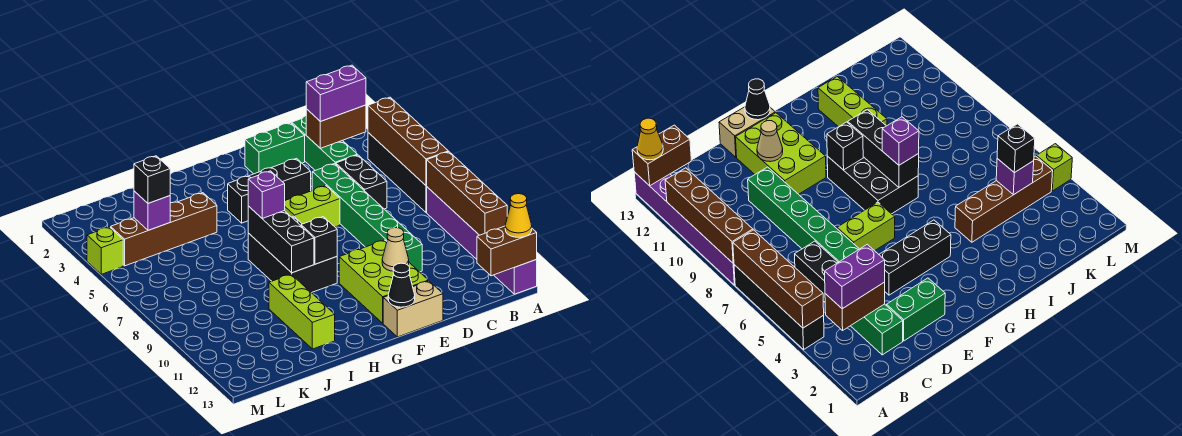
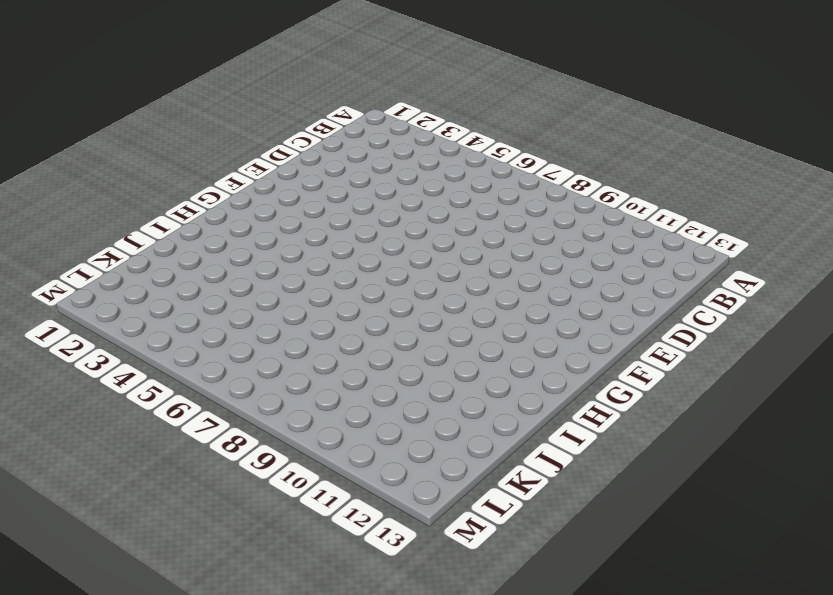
none -> black brick A4:A7 level 1
none -> purple brick A8:A13 level 1
none -> green brick C2:C4 level 1

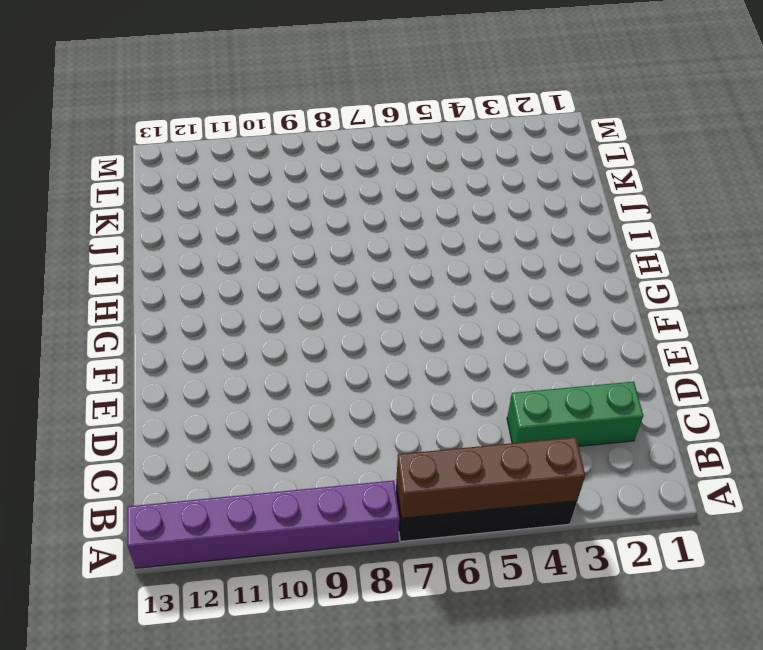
none -> black brick C5:C6 level 1
none -> green brick D2:E2 level 1
none -> green brick D5:D10 level 1

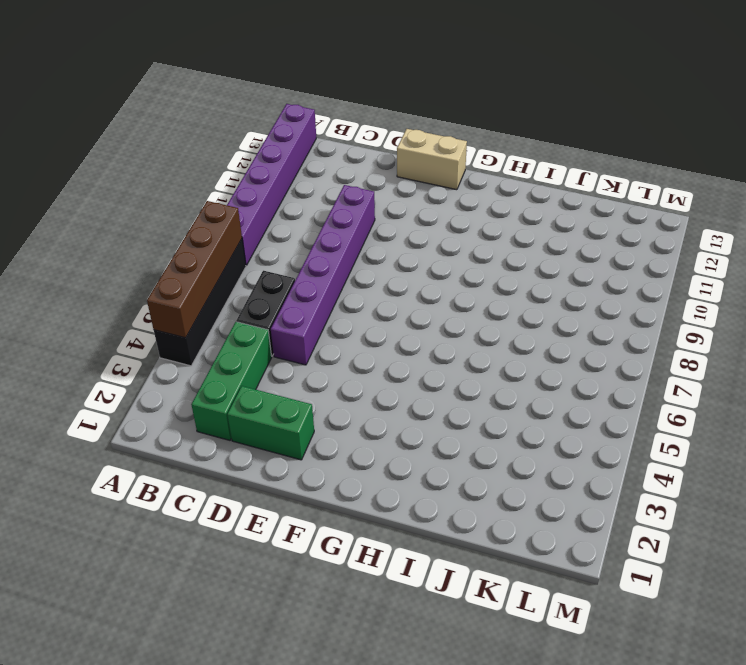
purple brick D5:D10 level 1 -> green brick D5:D10 level 1
none -> black brick E4:G4 level 1
none -> lime brick E6:F6 level 1
none -> lime brick E10:F12 level 1

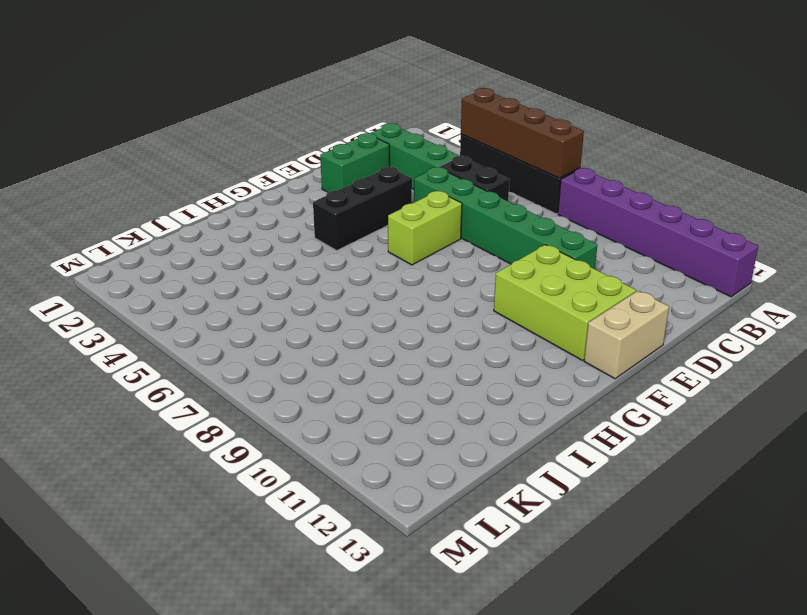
none -> black brick G7:H9 level 1
none -> brown brick I4:L4 level 1
none -> lime brick I10:I12 level 1

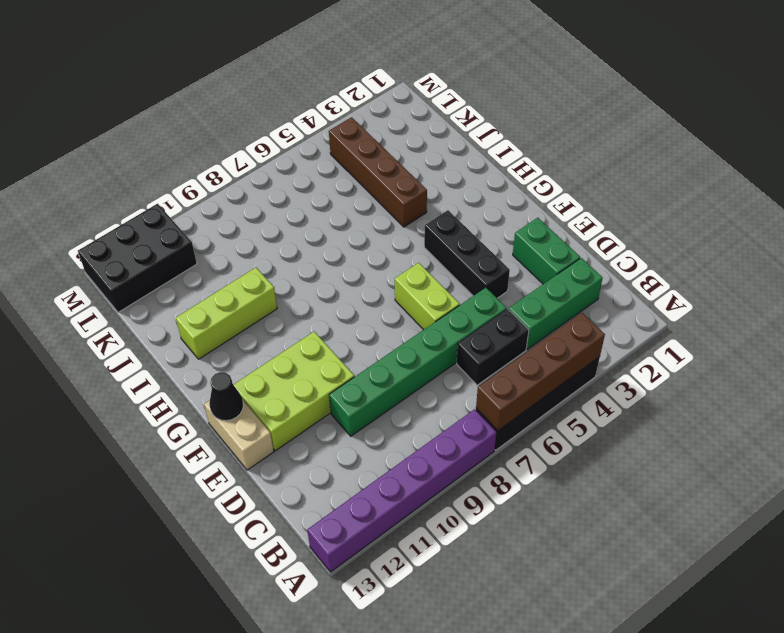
black brick L11:M13 level 1 -> black brick G7:H9 level 1
none -> lime brick M4 level 1
none -> brown brick A8:A11 level 2
none -> brown brick A13:B13 level 2

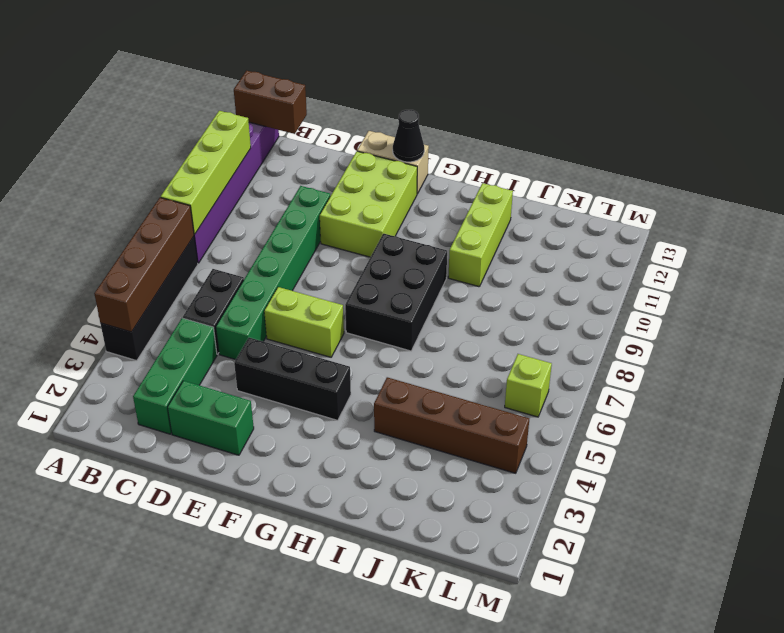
lime brick A8:A11 level 2 -> brown brick A8:A11 level 2
lime brick L6 level 1 -> lime brick M4 level 1
none -> brown brick B3:C3 level 2
none -> tan cone E11 level 2
none -> black brick G9 level 2

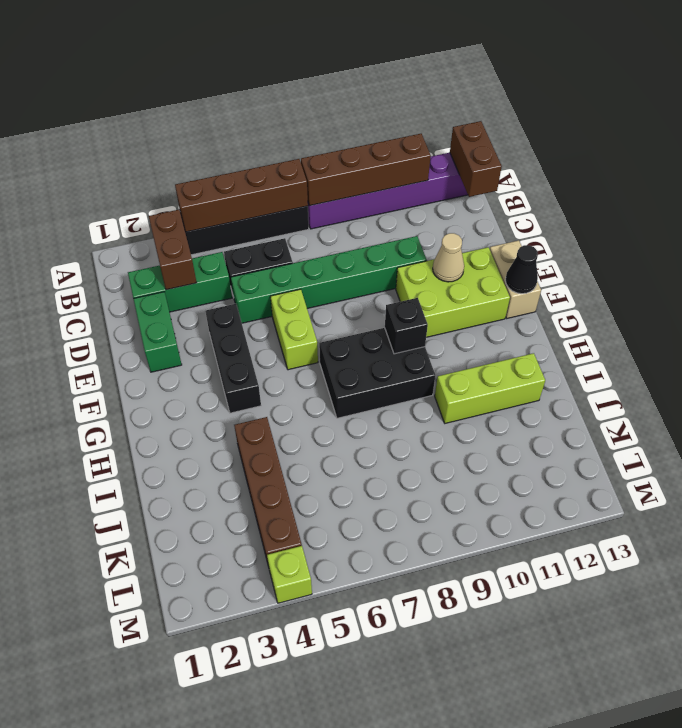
none -> black brick H7:H9 level 2
none -> purple brick K4 level 2
none -> yellow cone A13 level 3

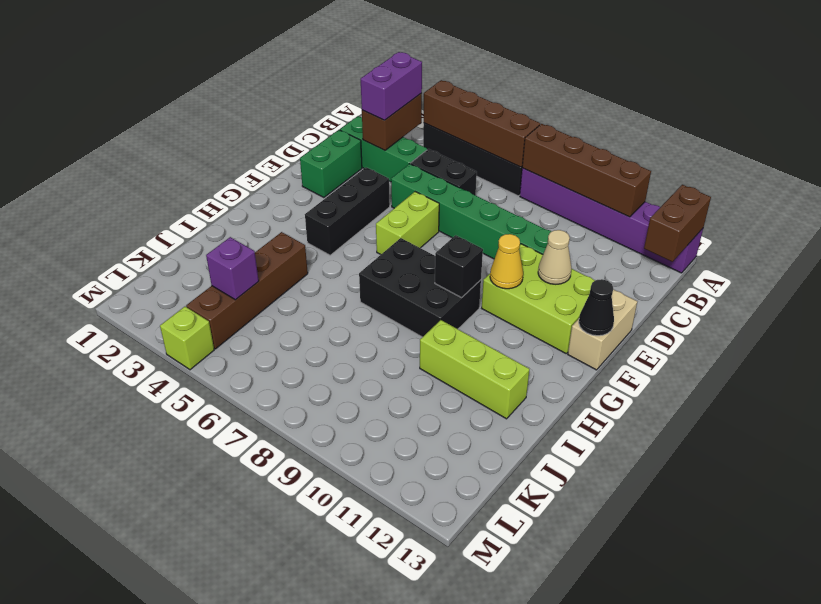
yellow cone F10 level 2 -> yellow cone A13 level 3
none -> black brick H7:H9 level 2
none -> purple brick H7 level 3
none -> black brick K4 level 3

